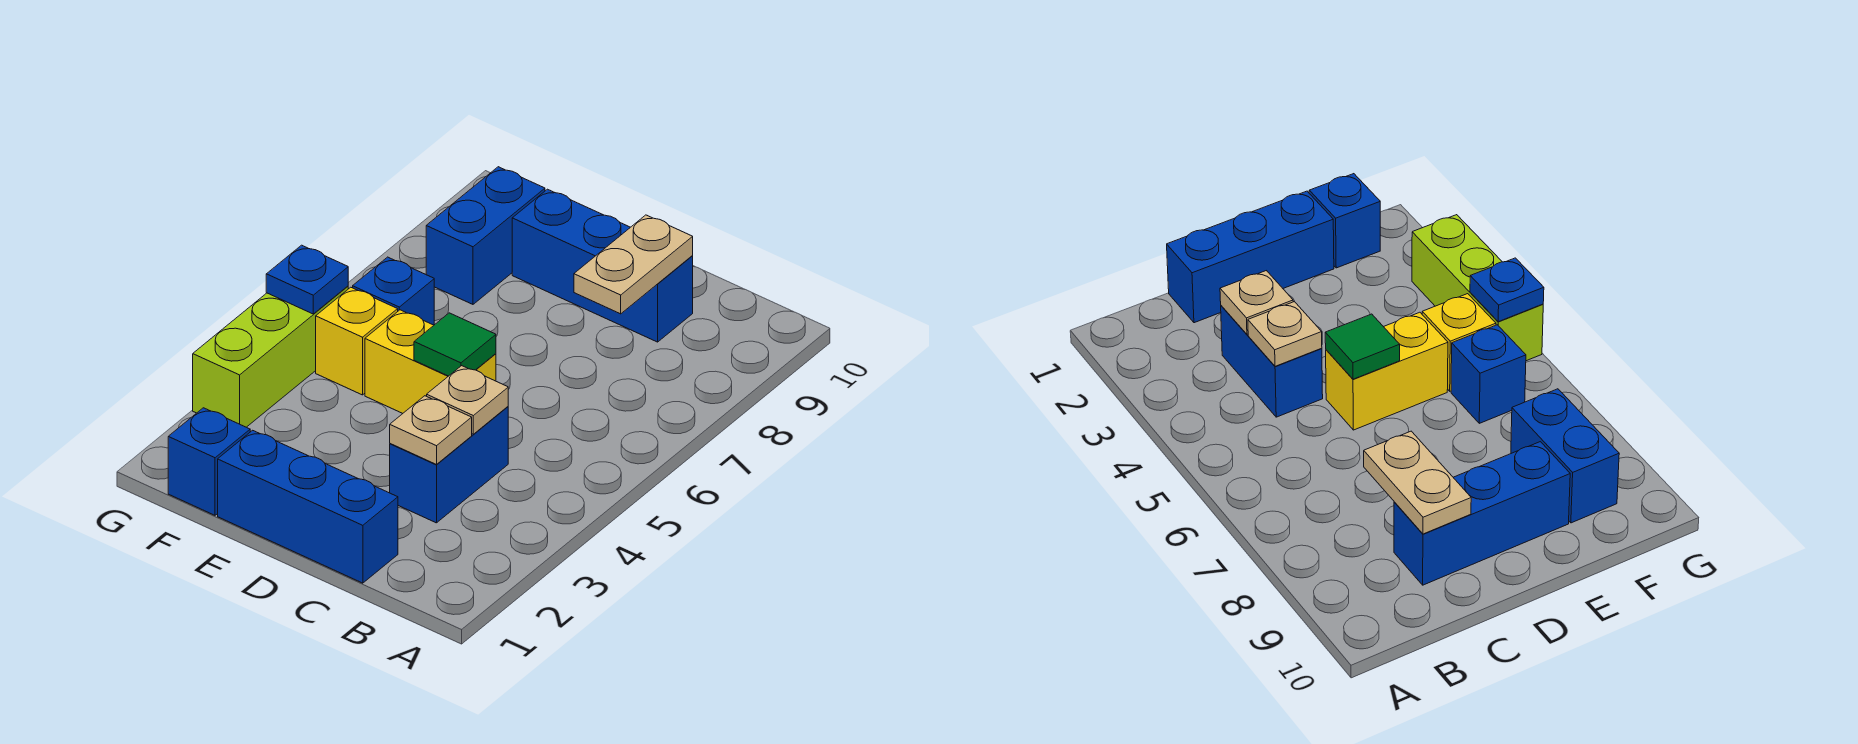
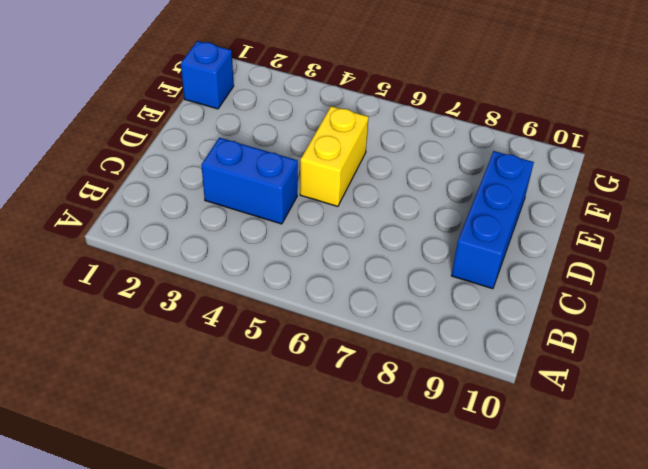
none -> blue brick C1:E1 level 1
none -> yellow brick F5 level 1
none -> blue brick F6 level 1

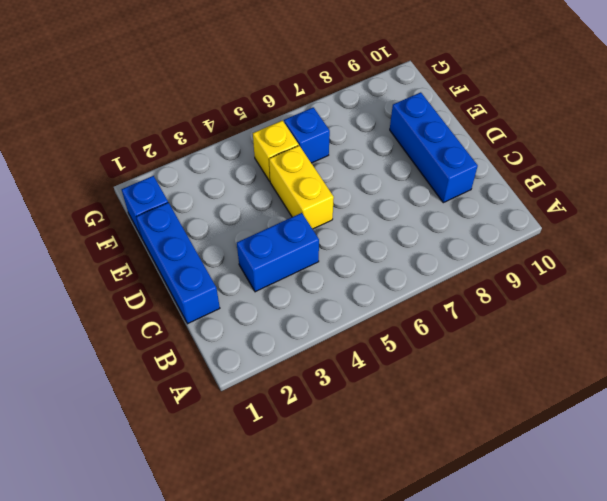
none -> blue brick F8:F9 level 1
none -> lime brick G3:G5 level 1
none -> tan plate C3 level 2

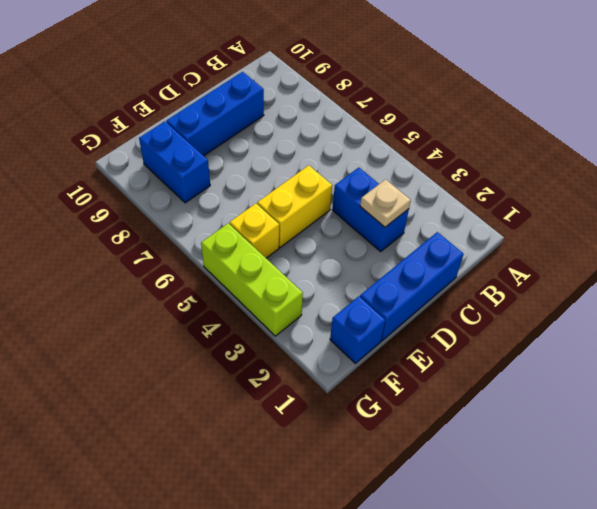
none -> blue brick F6 level 1
none -> tan plate C4 level 2
none -> tan plate C8:C9 level 2

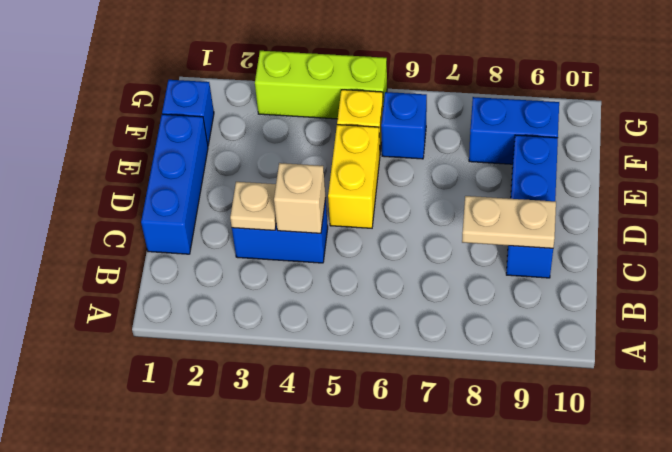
tan brick C4 level 2 -> tan plate C4 level 2
none -> green tile D5 level 2
none -> blue plate G5 level 2

